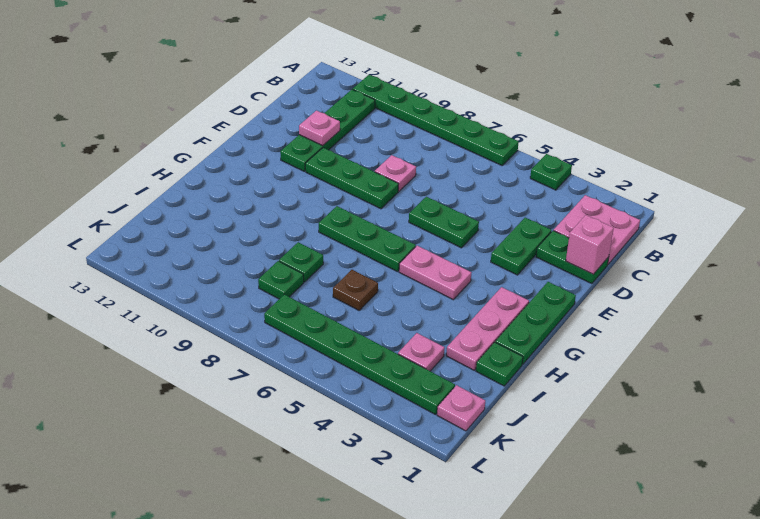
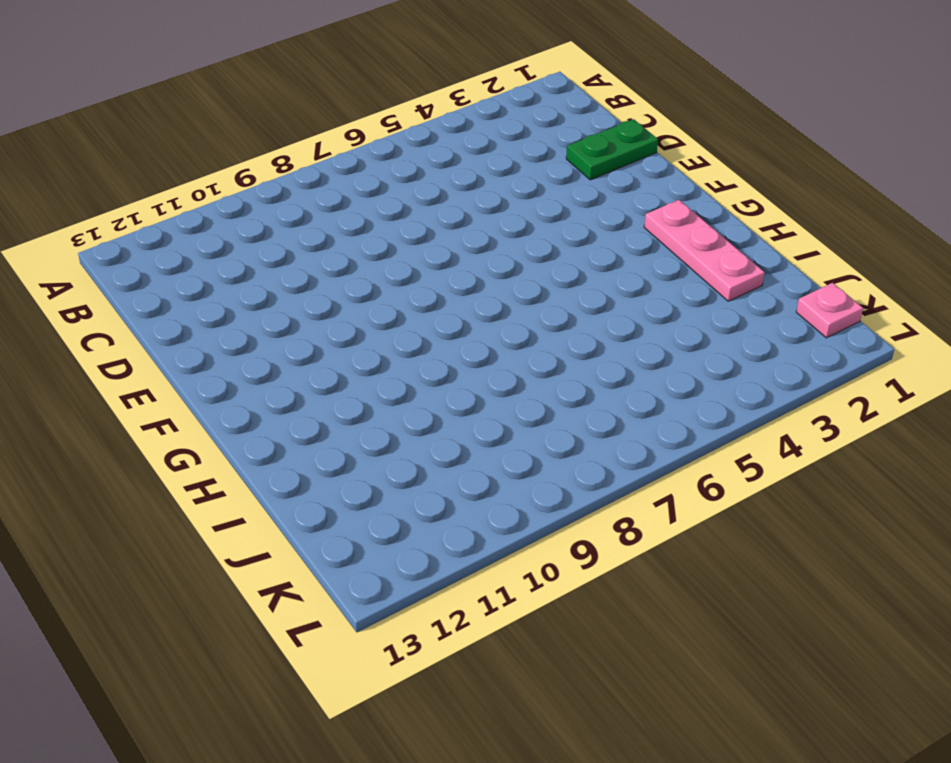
none -> green plate A4 level 1
none -> green plate A6:A11 level 1
none -> pink plate B1:C2 level 1

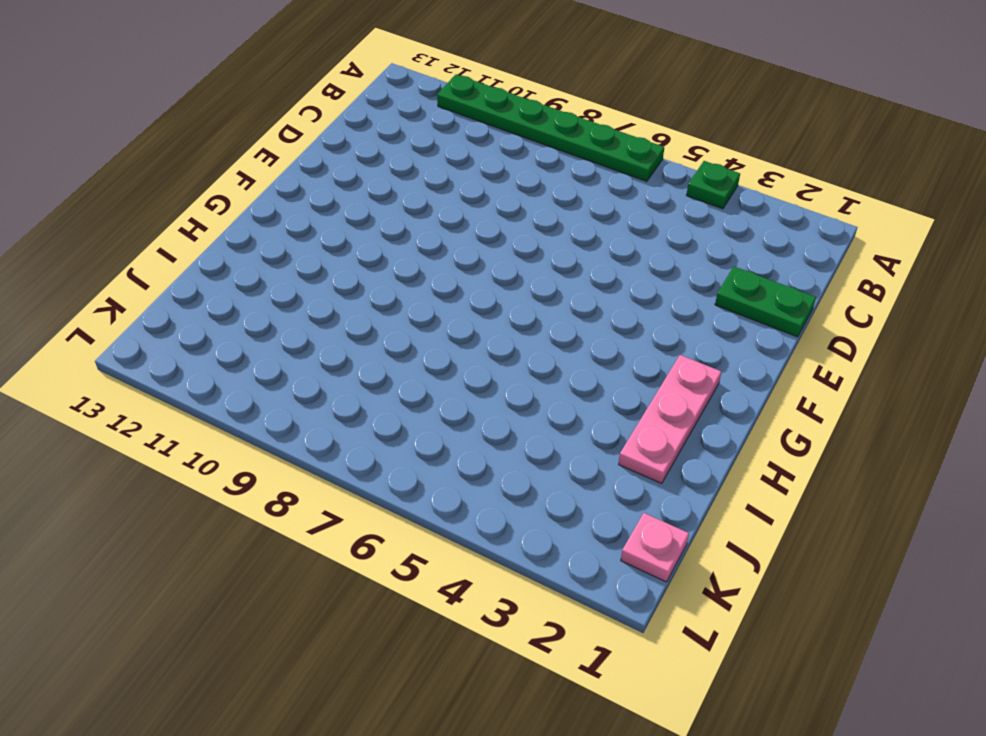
none -> pink plate B1:C2 level 1
none -> green plate B11:E11 level 1
none -> green plate D3:E3 level 1

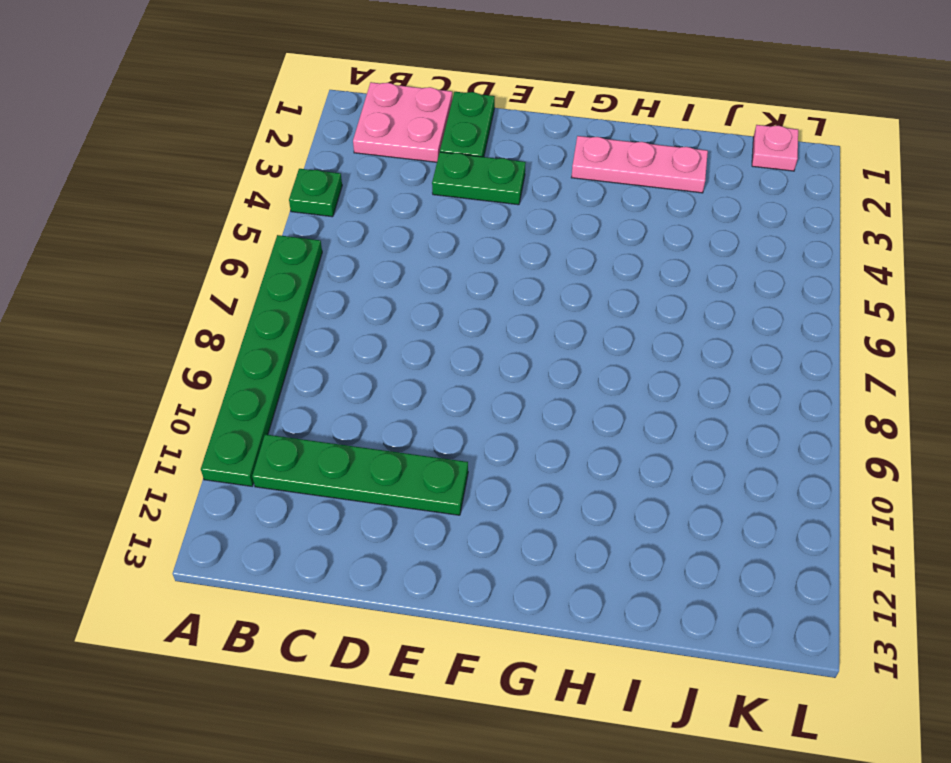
none -> pink plate D8 level 1
none -> green plate E5:E6 level 1
none -> green plate E8:E10 level 1

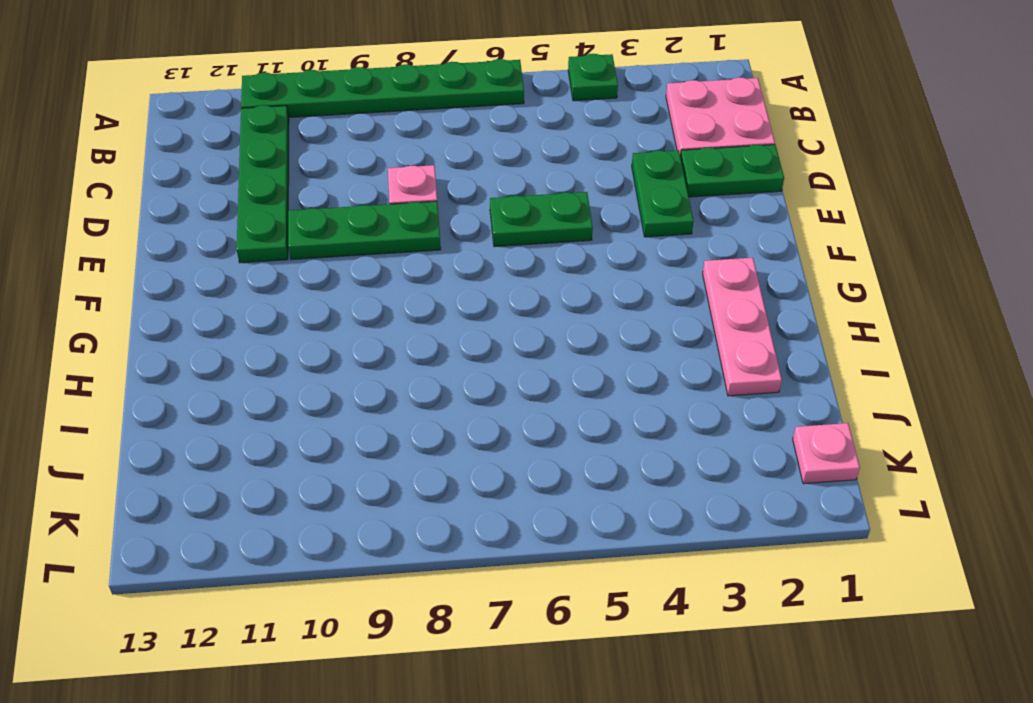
none -> green plate F1:H1 level 1
none -> pink plate G4:G5 level 1
none -> green plate G6:G8 level 1

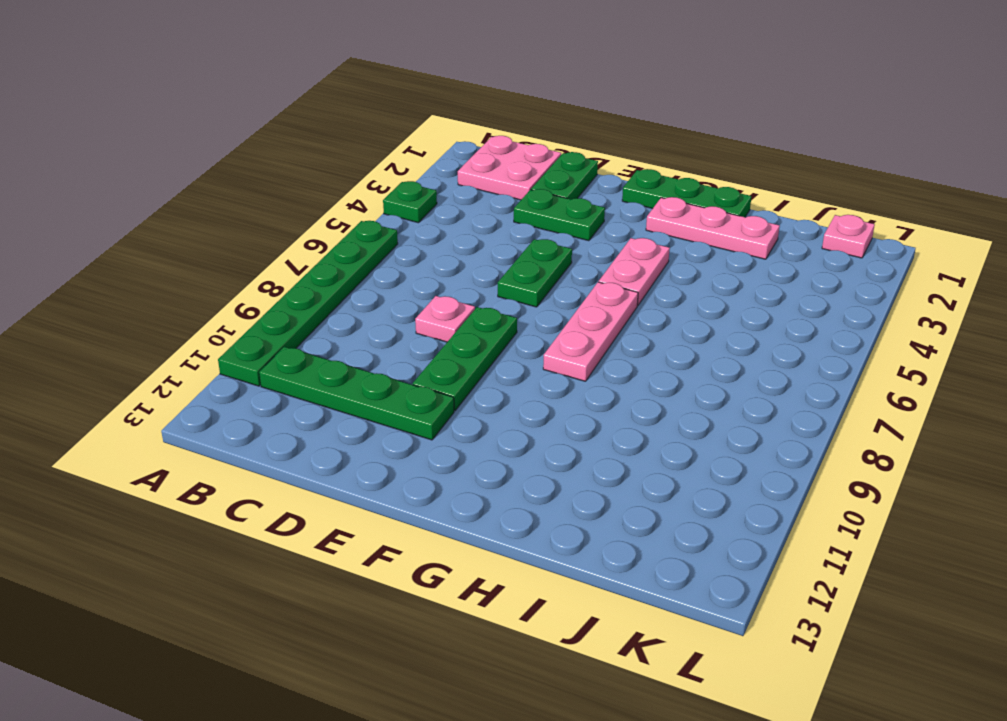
pink plate G6:G8 level 1 -> green plate G6:G8 level 1
none -> green plate I1 level 1
none -> brown plate I6 level 1
none -> green plate I8 level 1

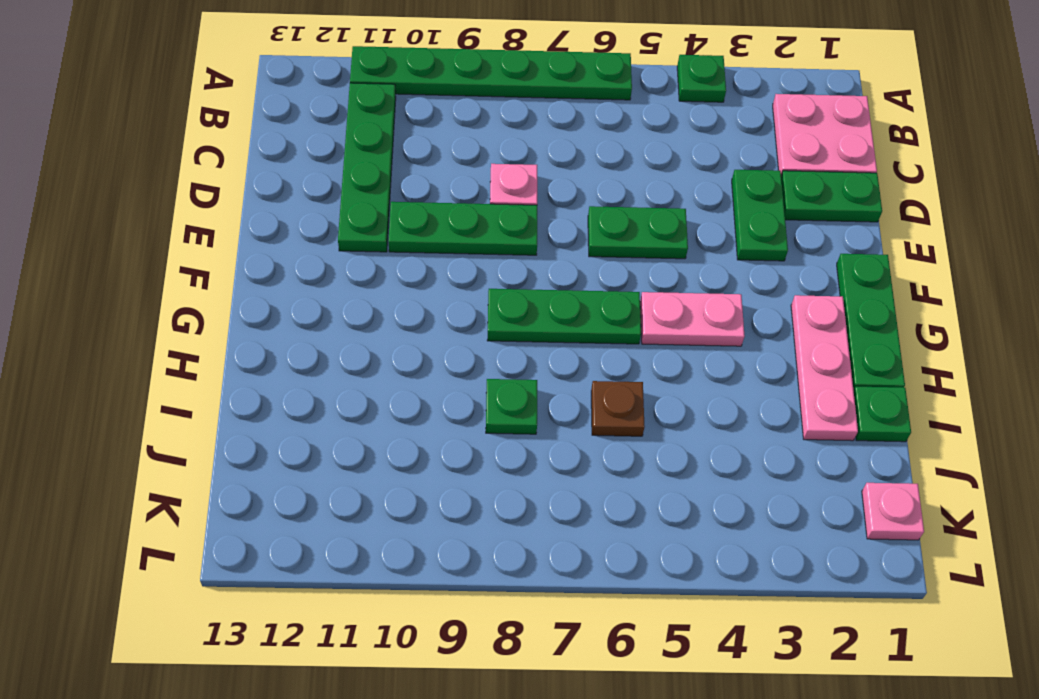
none -> pink plate J3 level 1
none -> green plate J8 level 1
none -> green plate K2:K7 level 1

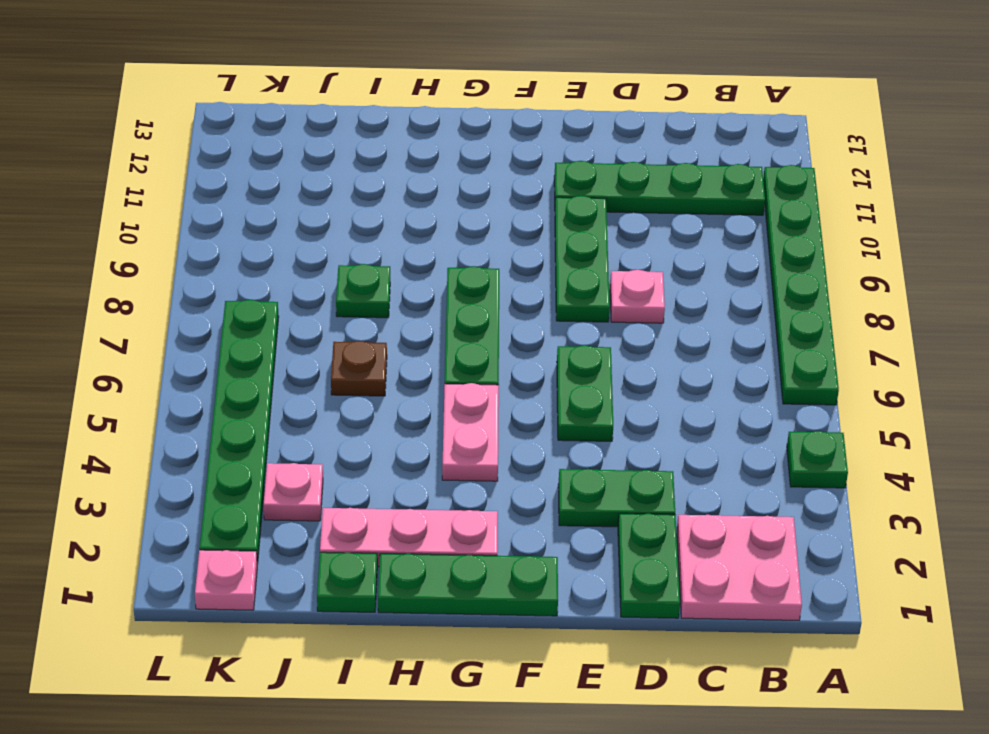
none -> green plate J8 level 1
none -> pink brick D1 level 2
none -> pink plate D11 level 2

